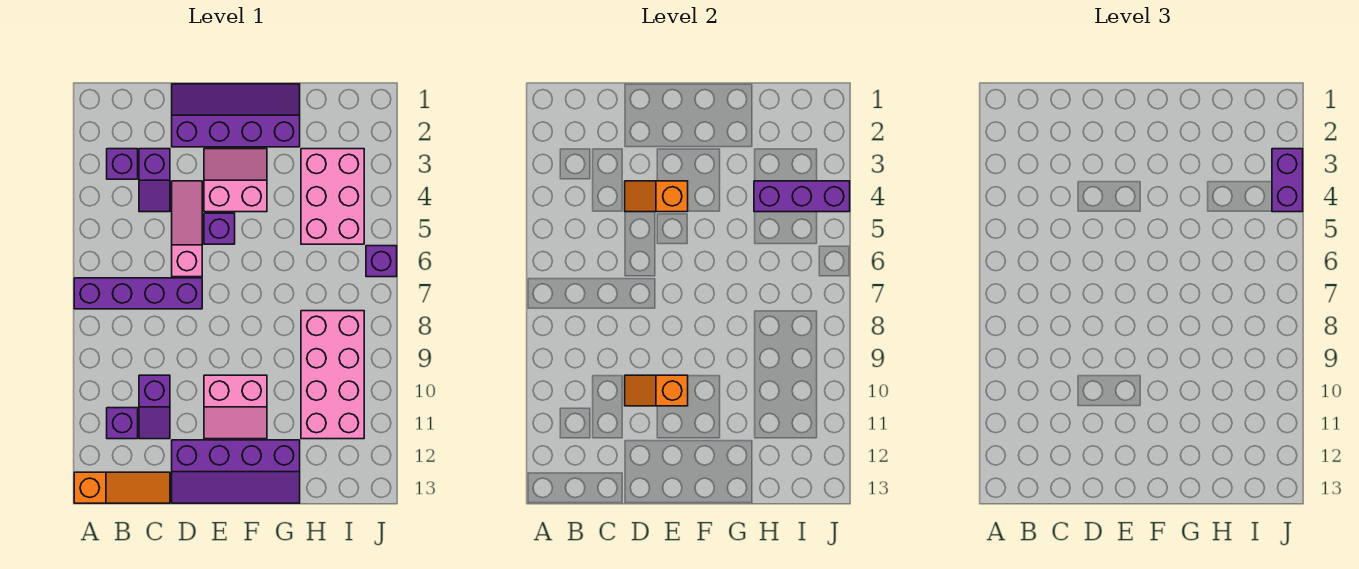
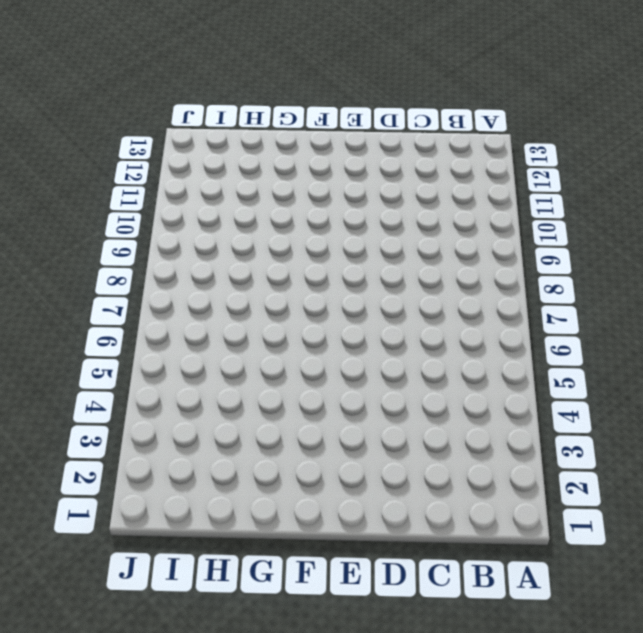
none -> purple brick A7:D7 level 1
none -> orange slope A13:C13 level 1 top A
none -> purple brick B3 level 1

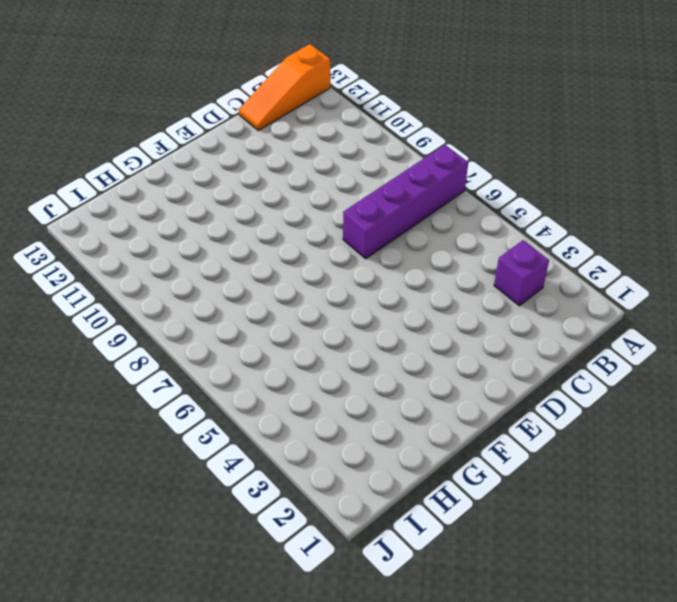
none -> purple brick B11 level 1
none -> purple slope C3:C4 level 1 top 3
none -> purple slope C10:C11 level 1 top 10

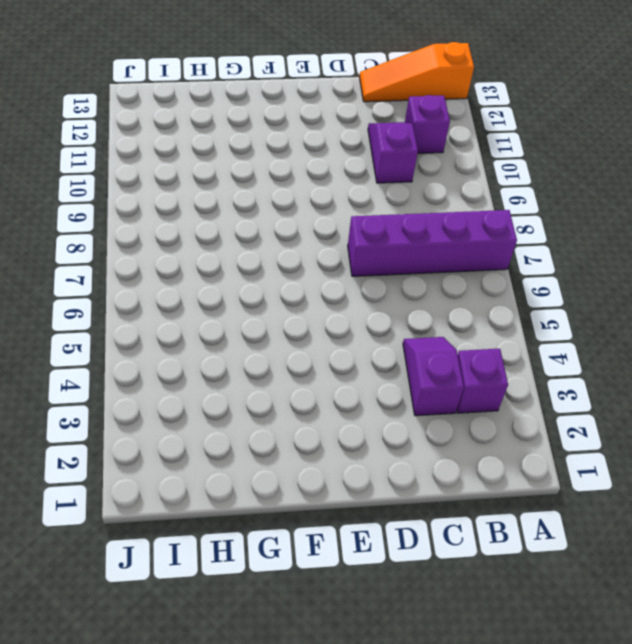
none -> purple slope D1:G2 level 1 top 2
none -> pink slope D4:D6 level 1 top 6
none -> purple slope D12:G13 level 1 top 12

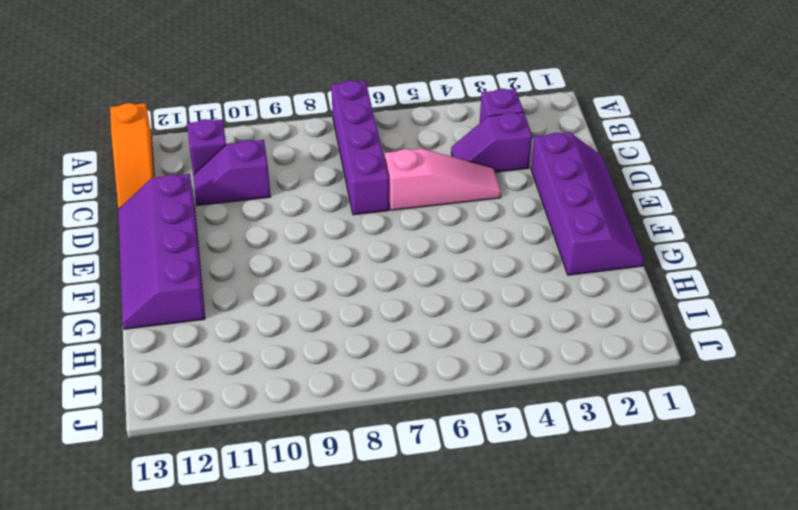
none -> pink slope E3:F4 level 1 top 4
none -> purple brick E5 level 1
none -> pink slope E10:F11 level 1 top 10

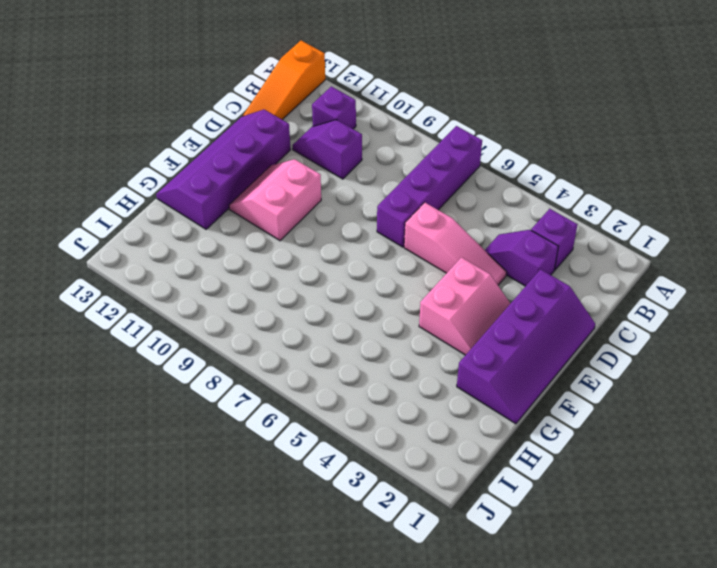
none -> purple brick E5 level 1
none -> pink brick H3:I5 level 1
none -> pink brick H8:I11 level 1

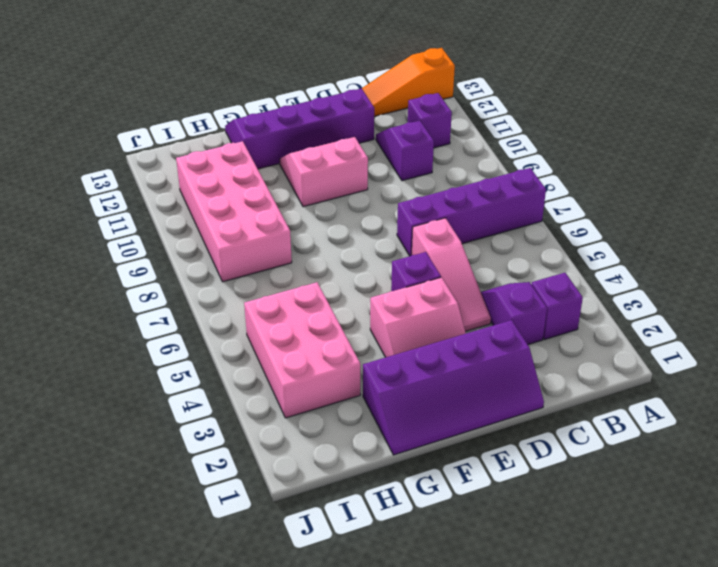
none -> purple brick J6 level 1
none -> orange slope D4:E4 level 2 top E
none -> orange slope D10:E10 level 2 top E

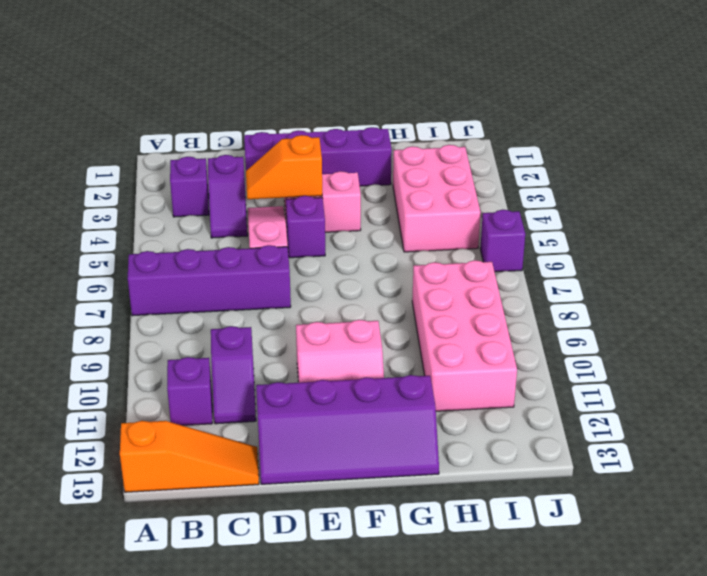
none -> orange slope D10:E10 level 2 top E
none -> purple brick H4:J4 level 2
none -> purple brick J3:J4 level 3

